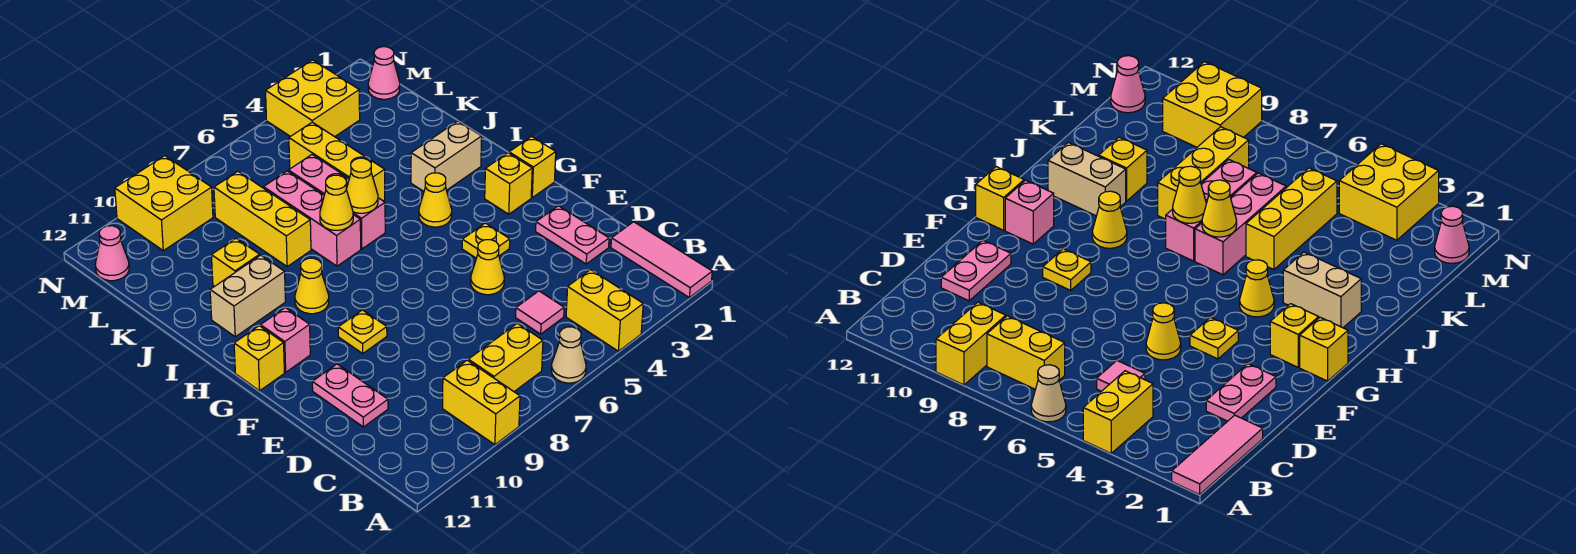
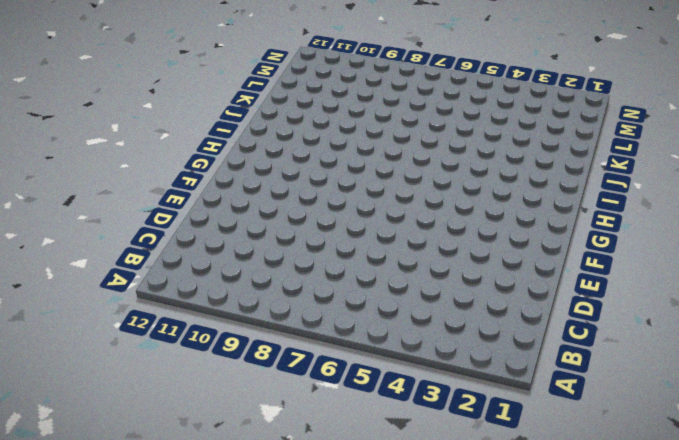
none -> pink tile A1:C1 level 1
none -> yellow brick A4:B4 level 1
none -> tan cone A6 level 1
none -> yellow brick A9:B9 level 1

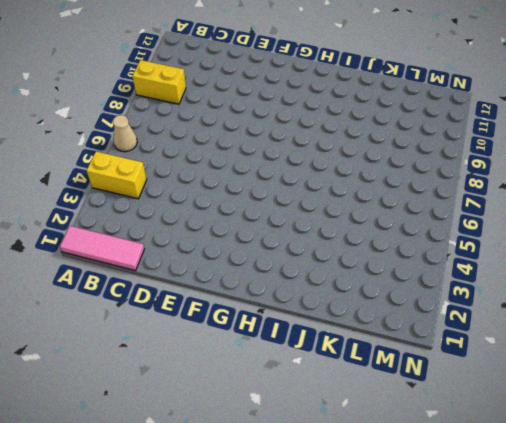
none -> yellow brick B7:B8 level 1
none -> pink tile C5 level 1
none -> pink plate D2:E2 level 1
none -> pink plate D11:E11 level 1

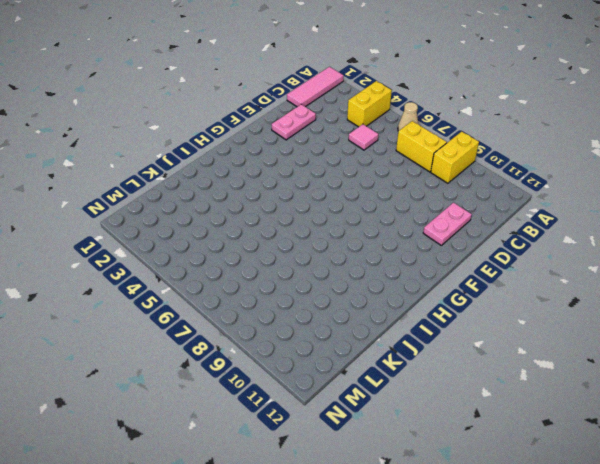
none -> yellow cone E5 level 1
none -> yellow plate F4 level 1
none -> yellow plate F9 level 1
none -> yellow brick G1 level 1

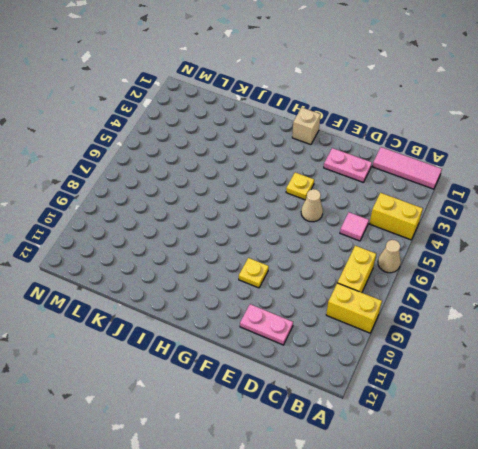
tan cone E5 level 1 -> yellow cone E5 level 1
tan brick G1 level 1 -> yellow brick G1 level 1
none -> yellow brick G2 level 1
none -> pink brick G11 level 1
none -> yellow brick G12 level 1
none -> yellow cone H4 level 1

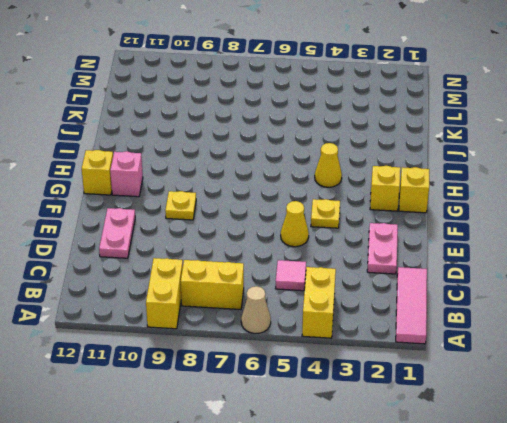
none -> yellow cone H9 level 1
none -> tan brick I2:I3 level 1
none -> pink brick I6:K6 level 1
none -> pink brick I7:K7 level 1

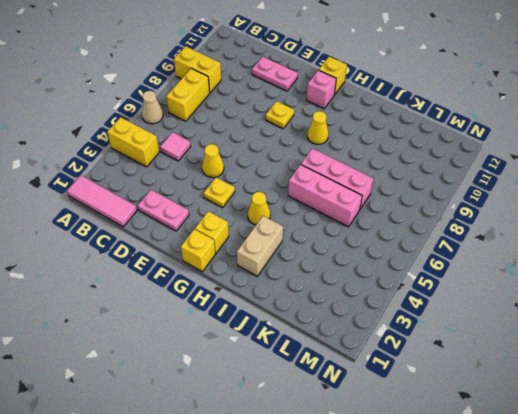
none -> tan brick I10:I11 level 1
none -> yellow brick J5:L5 level 1
none -> yellow brick J8:L8 level 1
none -> yellow brick J10 level 1

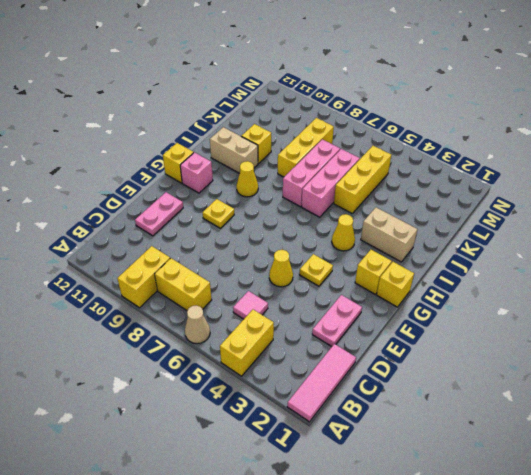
none -> pink cone M1 level 1
none -> yellow brick M3:N4 level 1
none -> yellow brick M9:N10 level 1
none -> pink cone M12 level 1

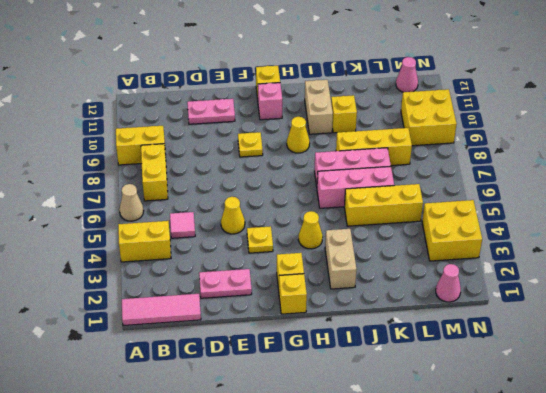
none -> yellow cone I6 level 2
none -> yellow cone I7 level 2

